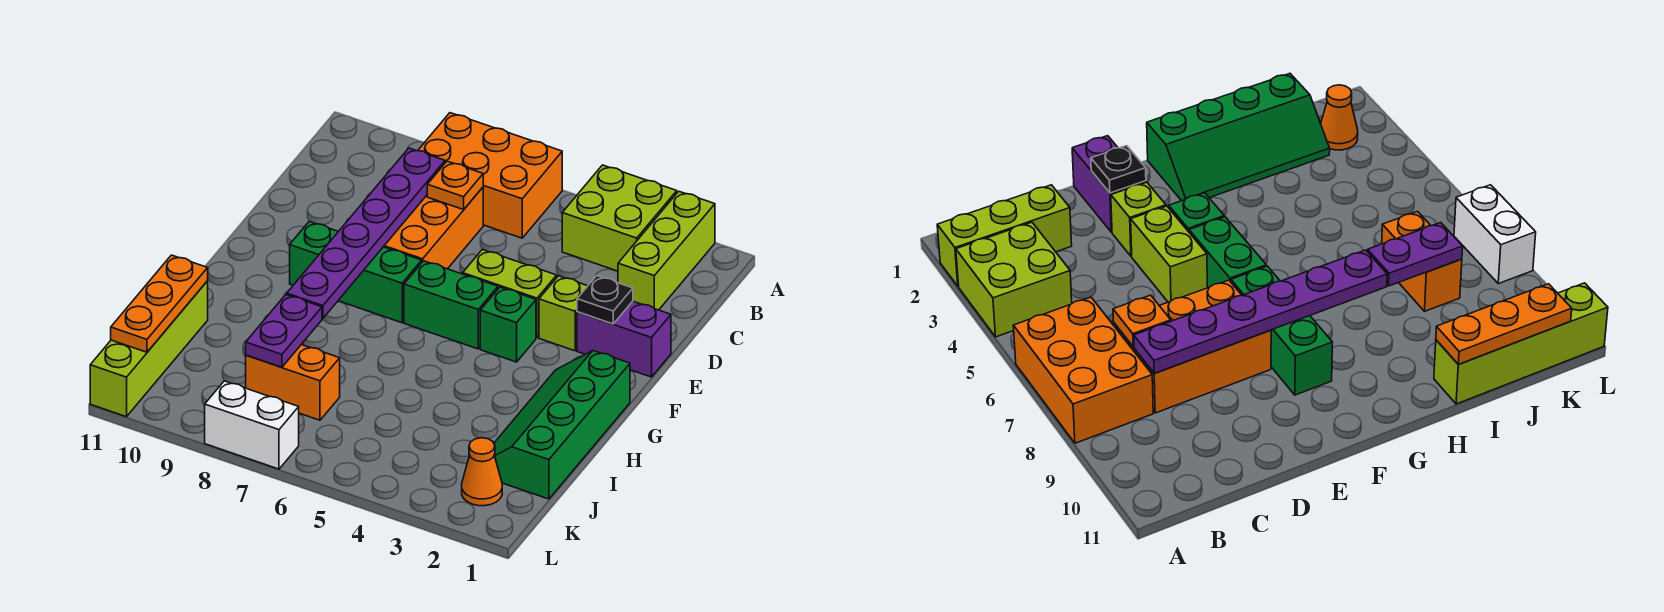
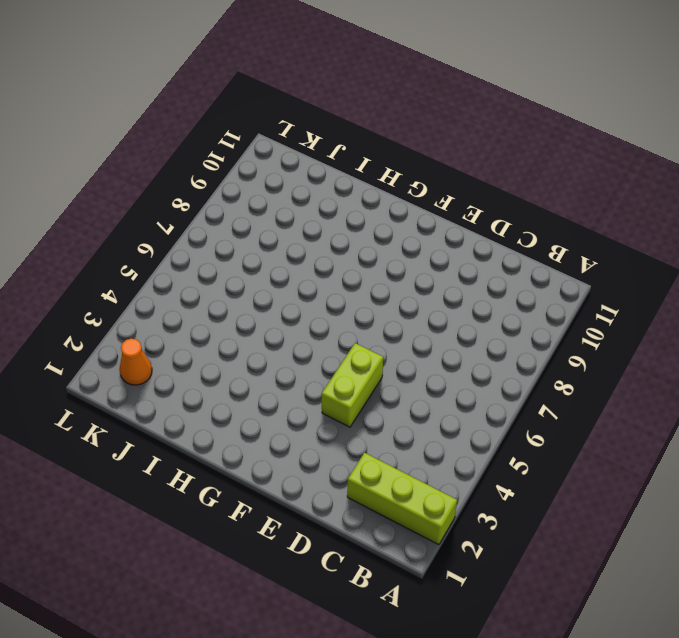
none -> lime brick A3:B4 level 1
none -> orange brick A6:B8 level 1
none -> orange brick C7:E8 level 1

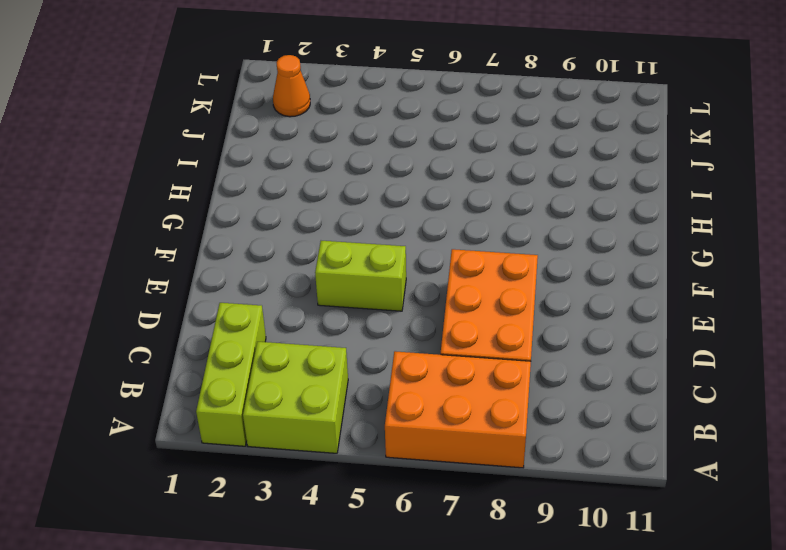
none -> purple brick E1:E2 level 1
none -> lime brick E3 level 1
none -> green brick F4 level 1

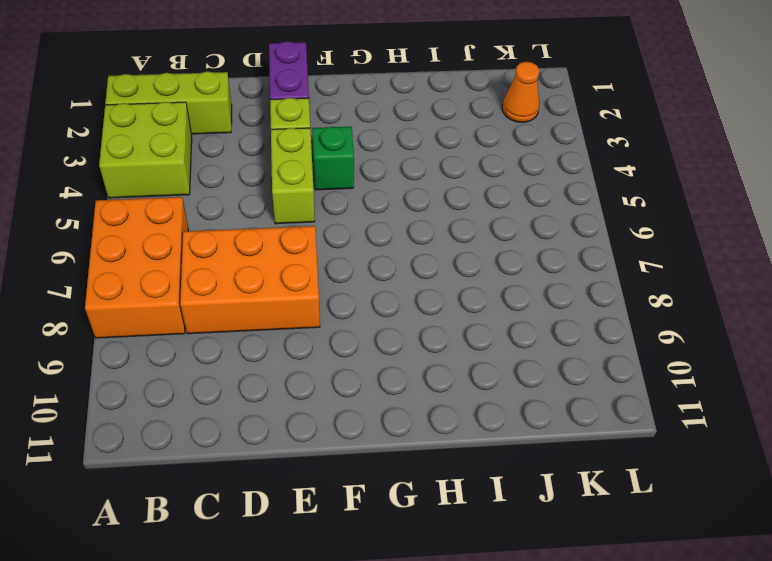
none -> green brick F5:F6 level 1
none -> green brick F7:F9 level 1
none -> green slope G1:J2 level 1 top 1

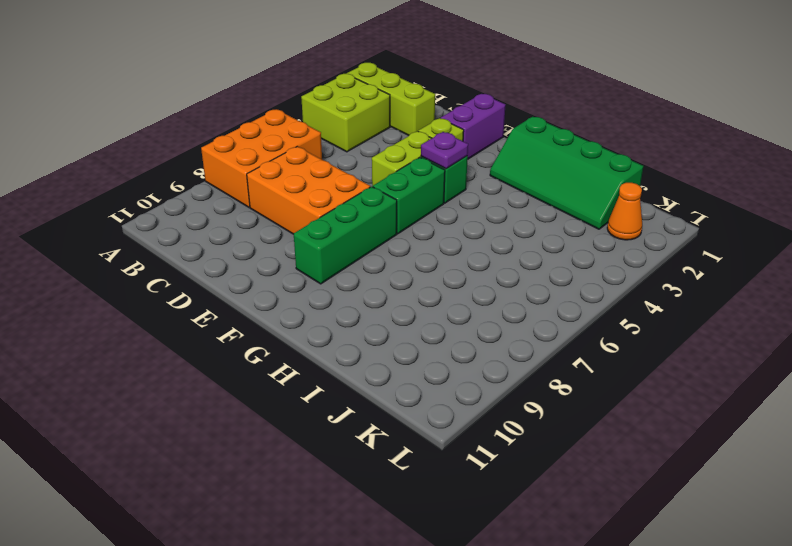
purple plate F4 level 2 -> none
none -> lime brick I11:L11 level 1
none -> orange brick J7:J8 level 1
none -> white brick L7:L8 level 1

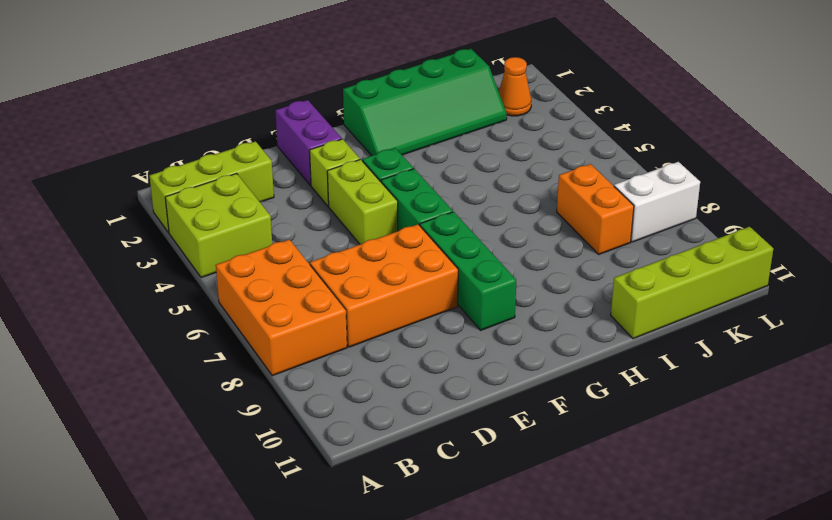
white brick K8:L8 level 1 -> white brick L7:L8 level 1
none -> orange plate C7 level 2
none -> purple plate C8:H8 level 2
none -> black plate E2 level 2

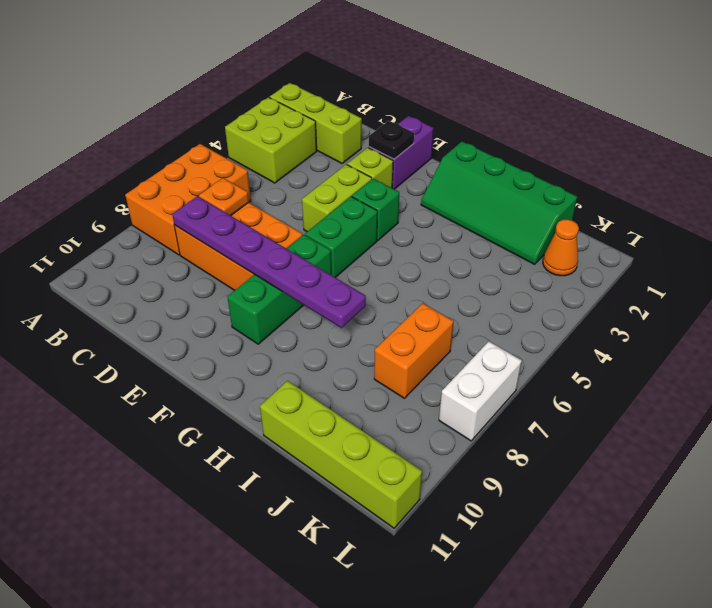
none -> purple plate I8:J8 level 2
none -> orange plate I11:K11 level 2

